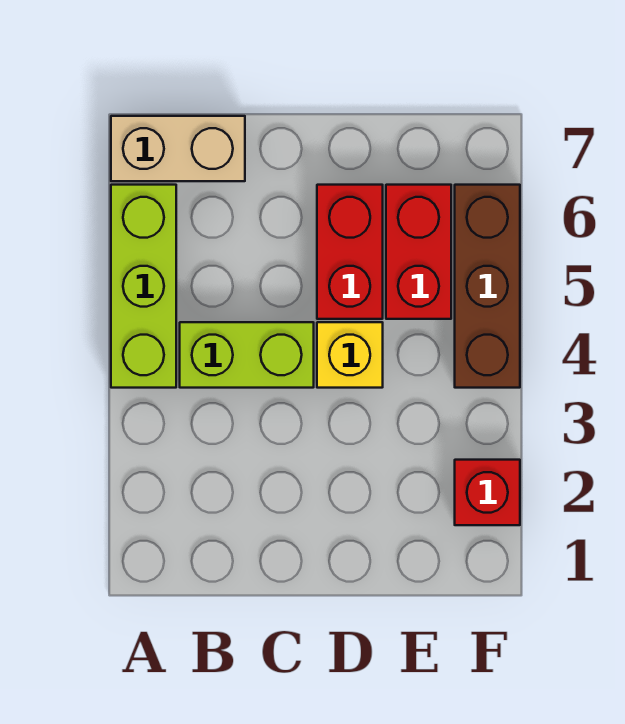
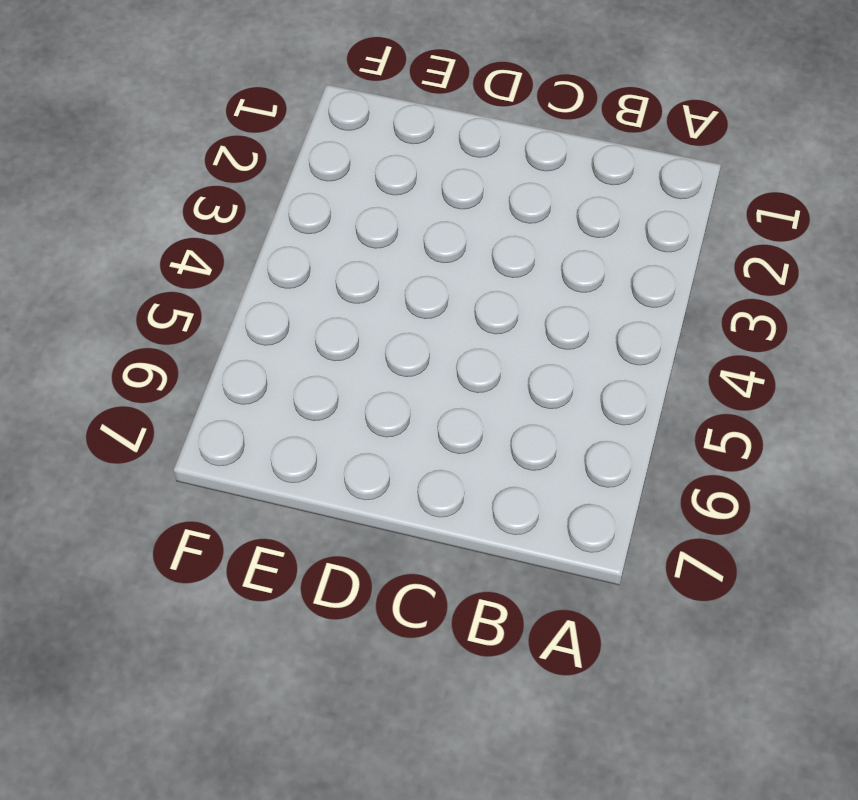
none -> lime brick A4:A6 level 1
none -> tan brick A7:B7 level 1

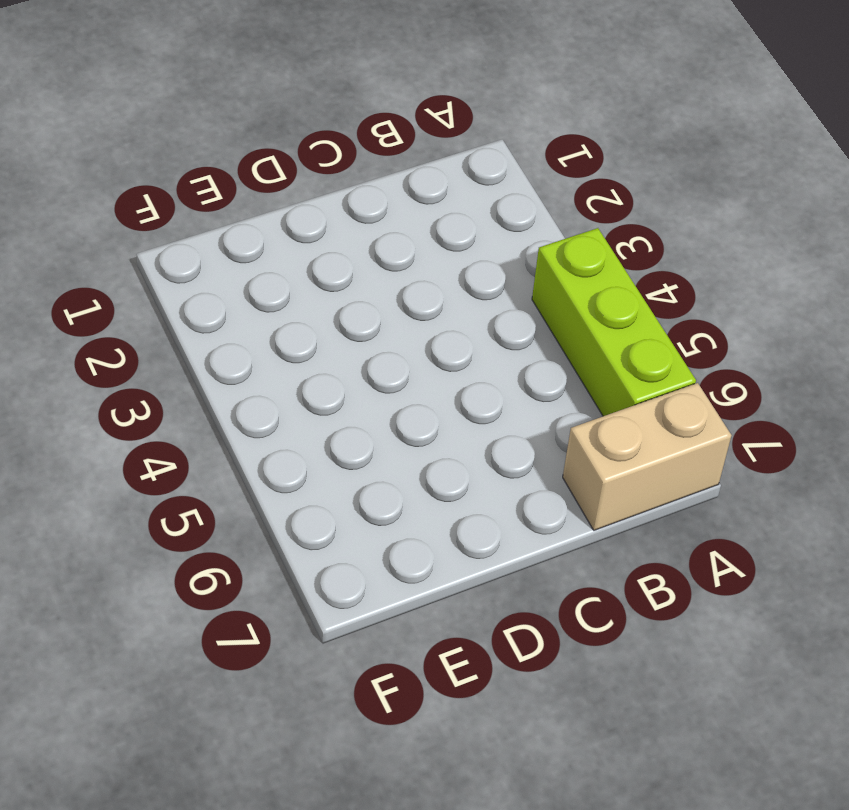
none -> lime brick B4:C4 level 1
none -> yellow brick D4 level 1

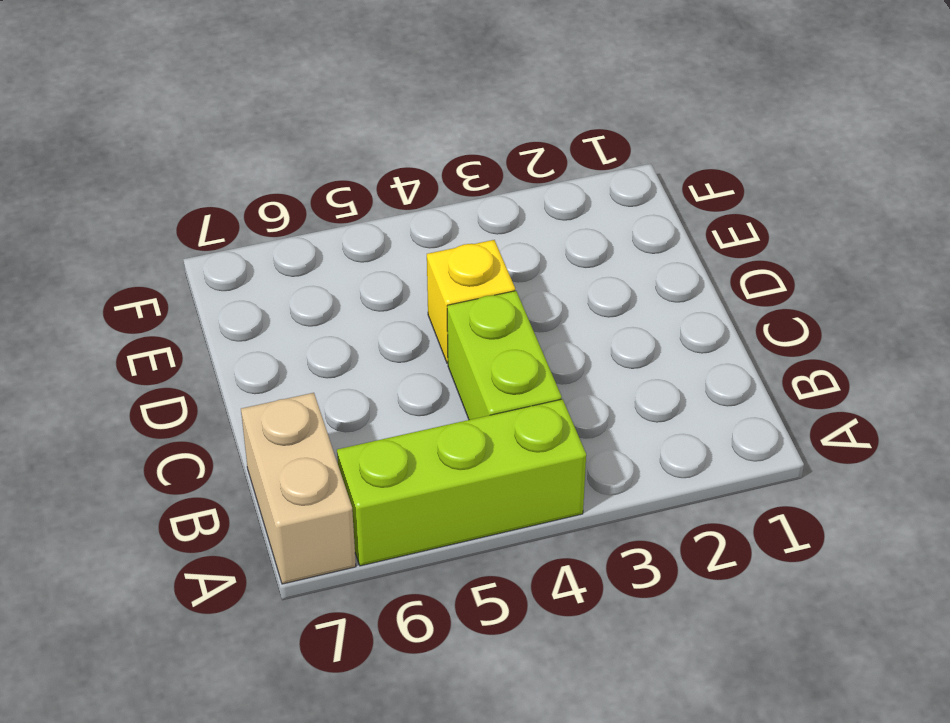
none -> red brick D5:D6 level 1
none -> red brick E5:E6 level 1

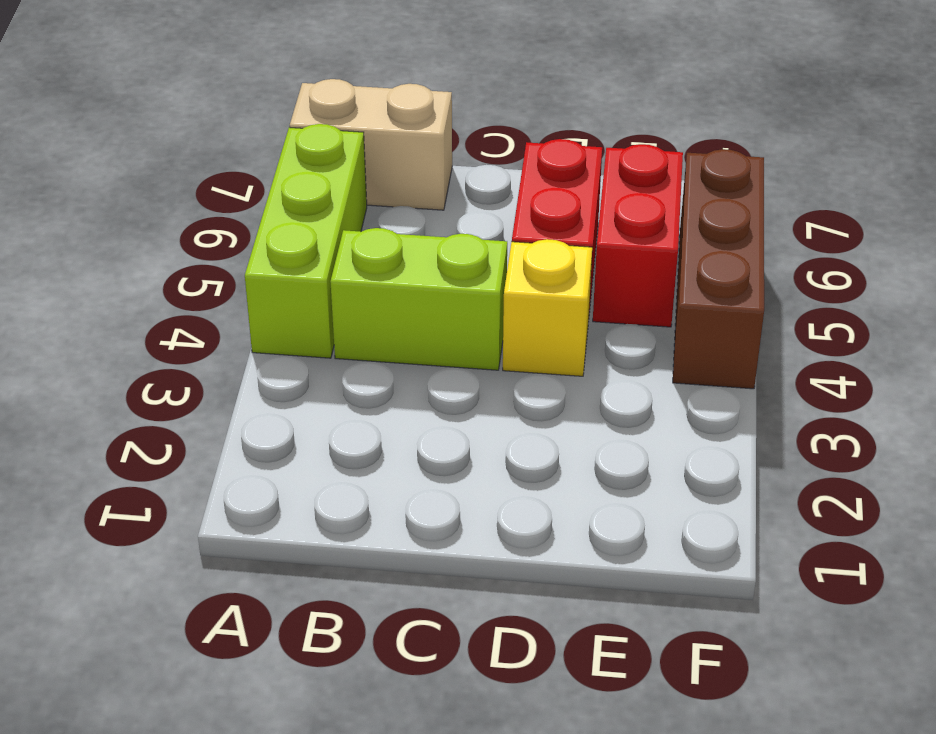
none -> red brick F2 level 1

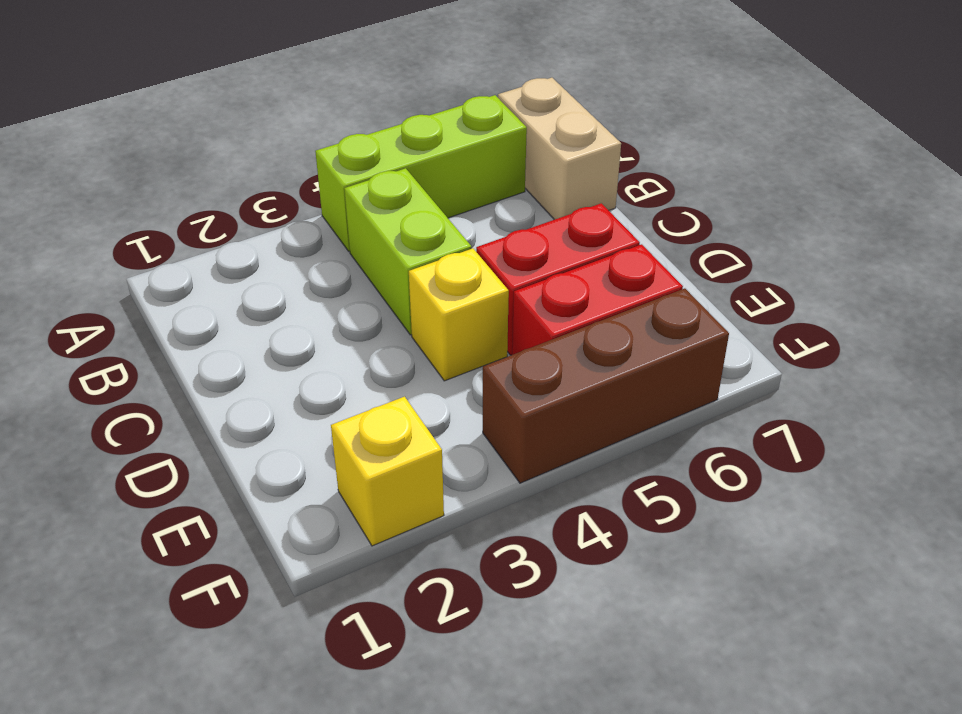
yellow brick F2 level 1 -> red brick F2 level 1

